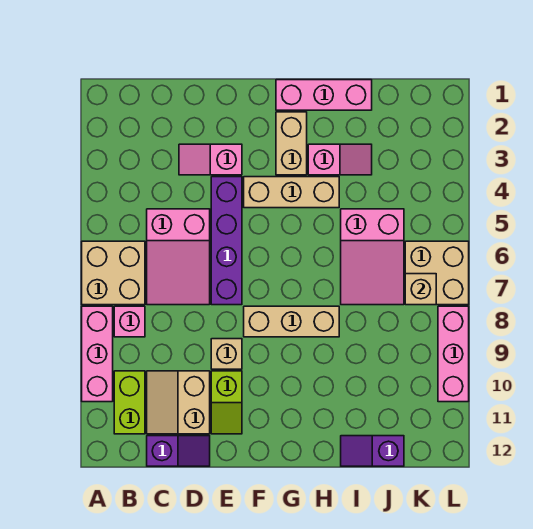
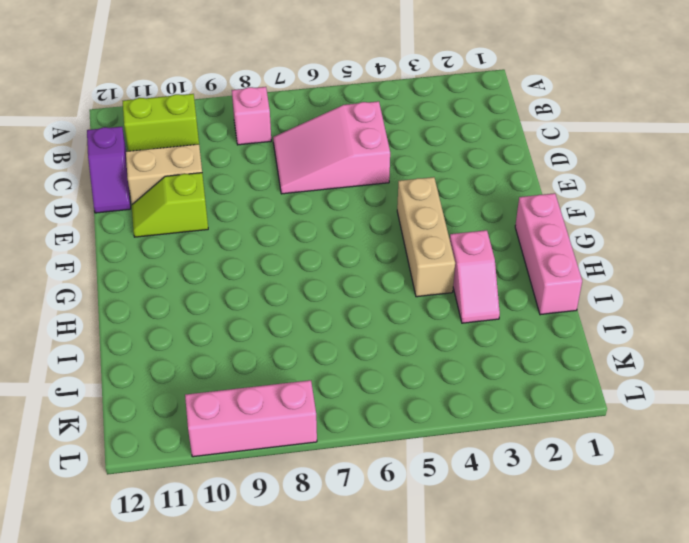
none -> tan brick A6:B7 level 1
none -> pink brick A8:A10 level 1
none -> pink slope D3:E3 level 1 top E

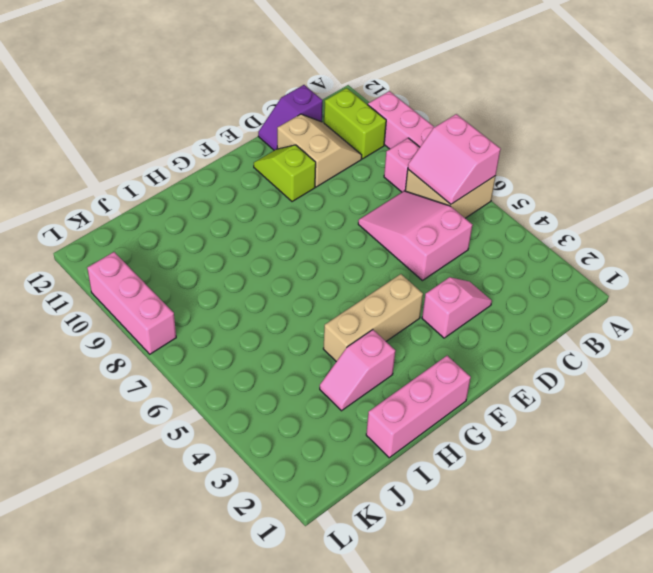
pink slope A6:B7 level 2 top A -> none
none -> purple brick E4:E7 level 1
none -> tan brick E9 level 1
none -> tan brick F8:H8 level 1

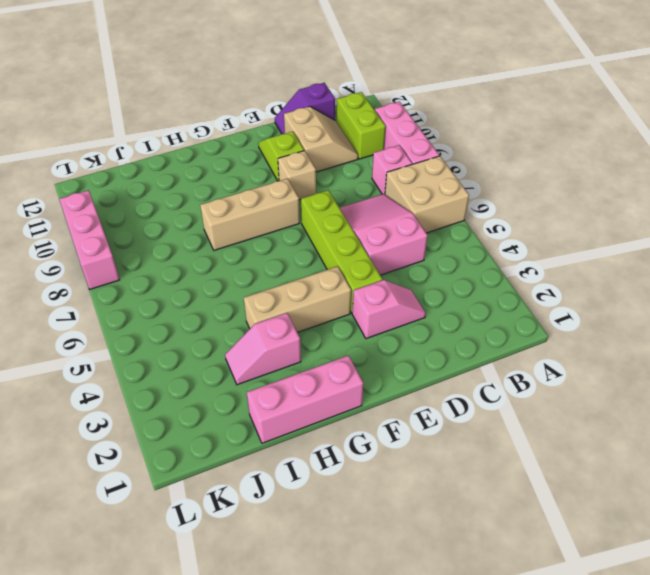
lime brick E4:E7 level 1 -> purple brick E4:E7 level 1
none -> tan brick G2:G3 level 1
none -> pink slope I5:J7 level 1 top 5
none -> purple slope I12:J12 level 1 top J

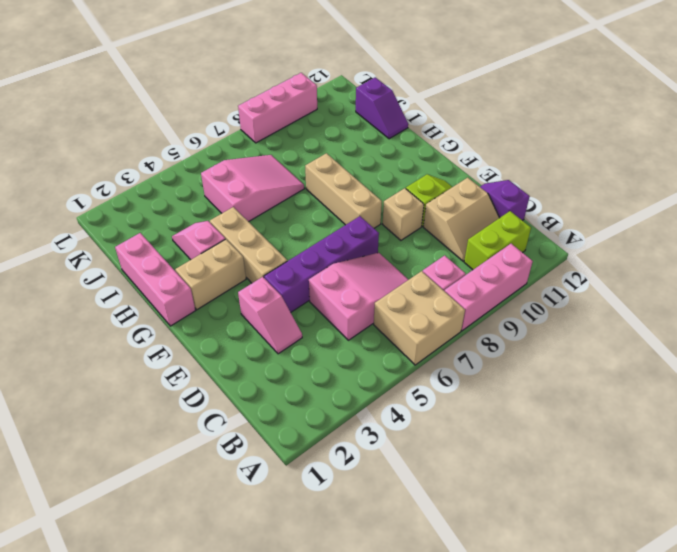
none -> tan brick K6:L7 level 1
none -> tan brick K7 level 2

